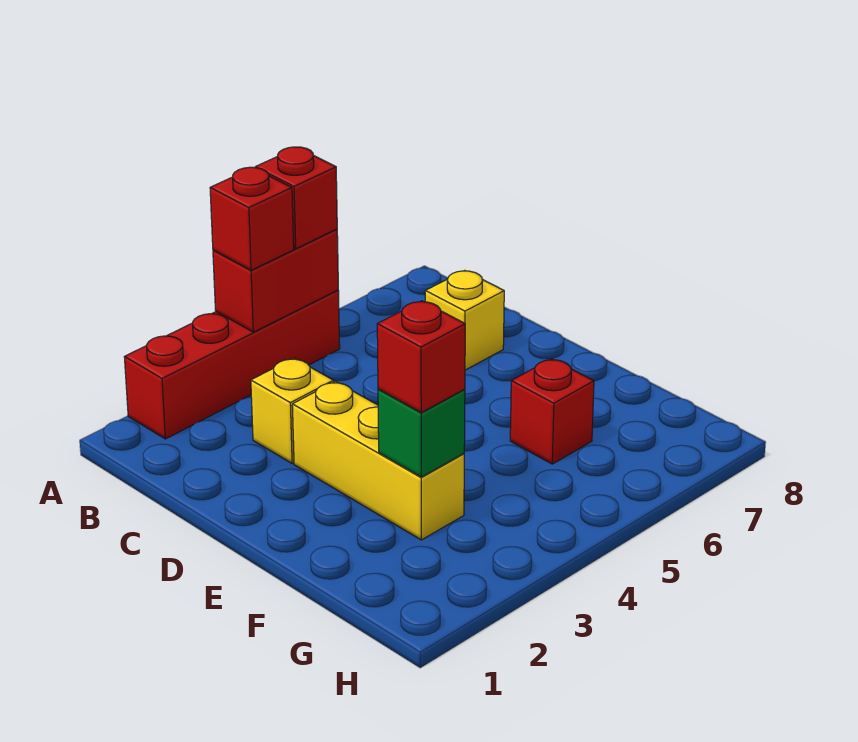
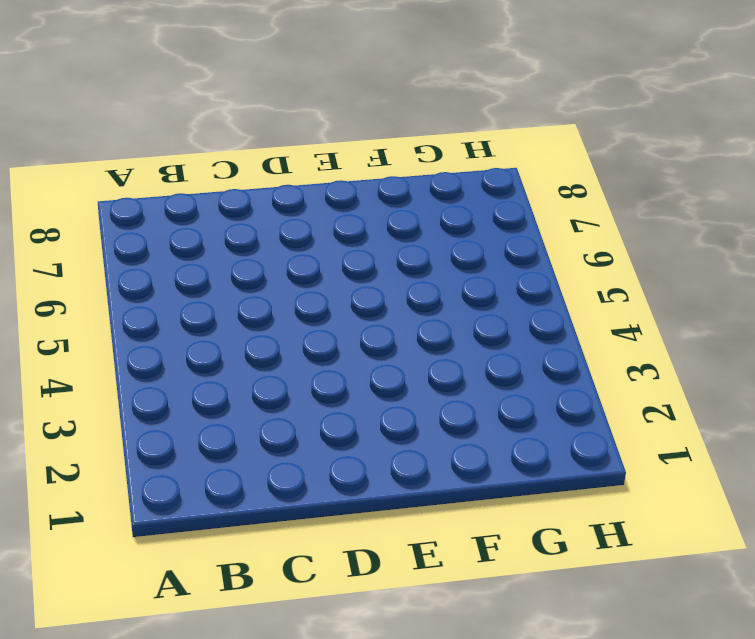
none -> red brick A2:A5 level 1
none -> yellow brick C3 level 1

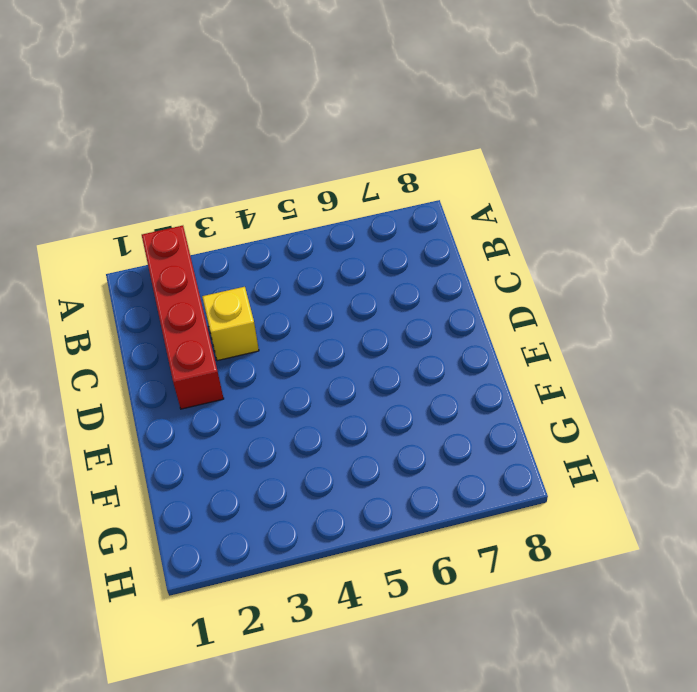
red brick A2:D2 level 1 -> red brick A2:A5 level 1
none -> yellow brick C7 level 1
none -> yellow brick D3:F3 level 1

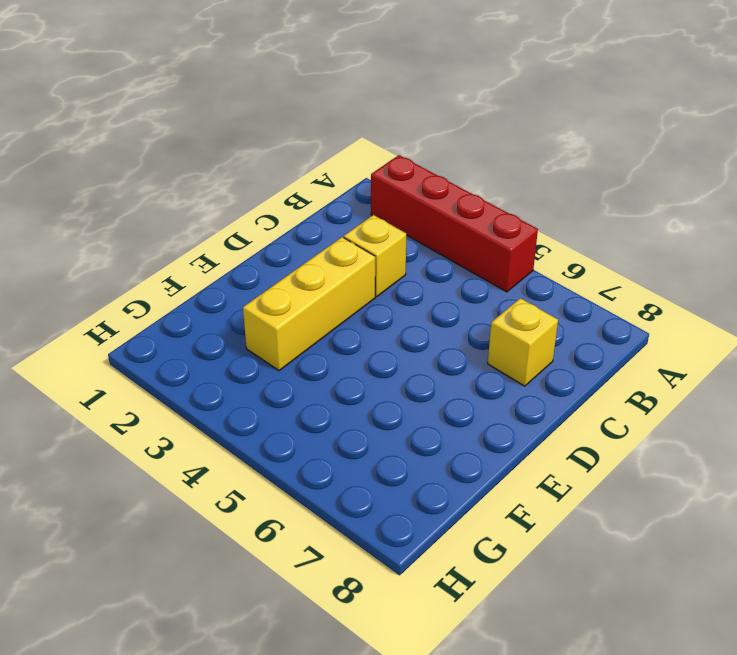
none -> red brick F6 level 1
none -> red brick A4:A5 level 2

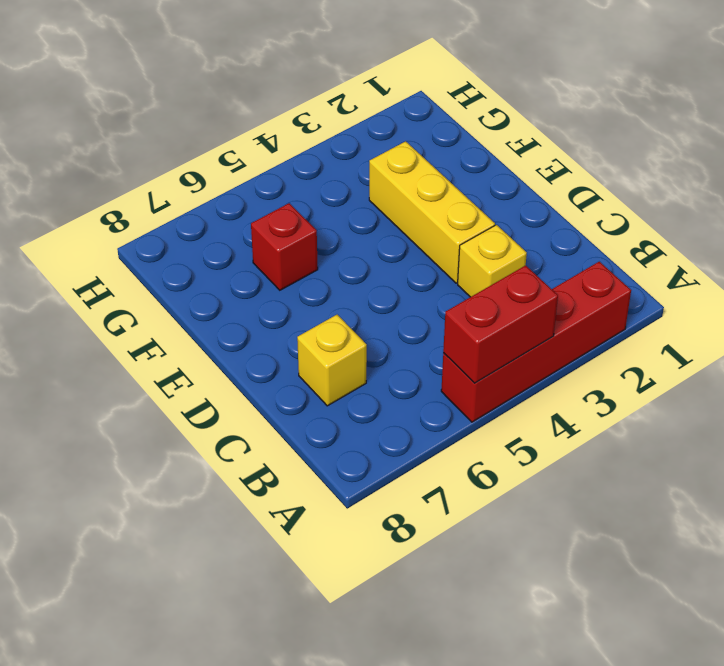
none -> green brick F3 level 2
none -> red brick A4 level 3

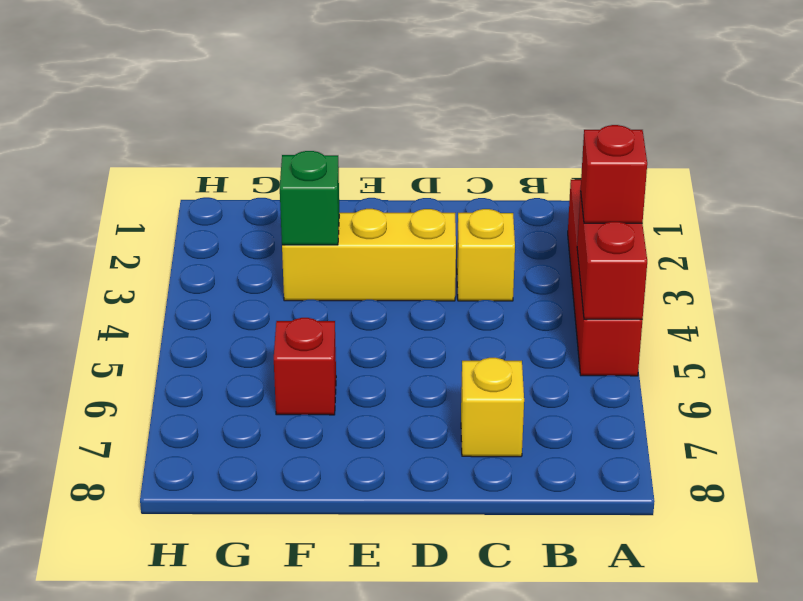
none -> red brick A5 level 3
none -> red brick F3 level 3

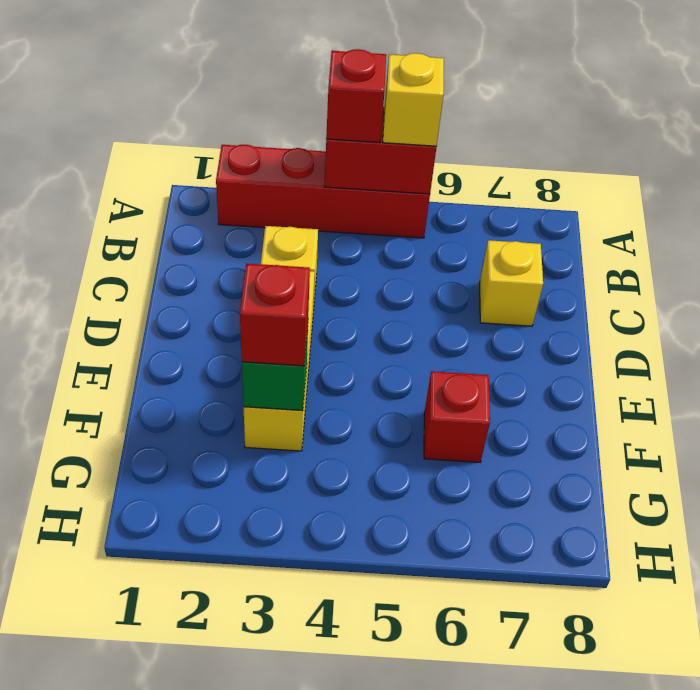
yellow brick A5 level 3 -> red brick A5 level 3

